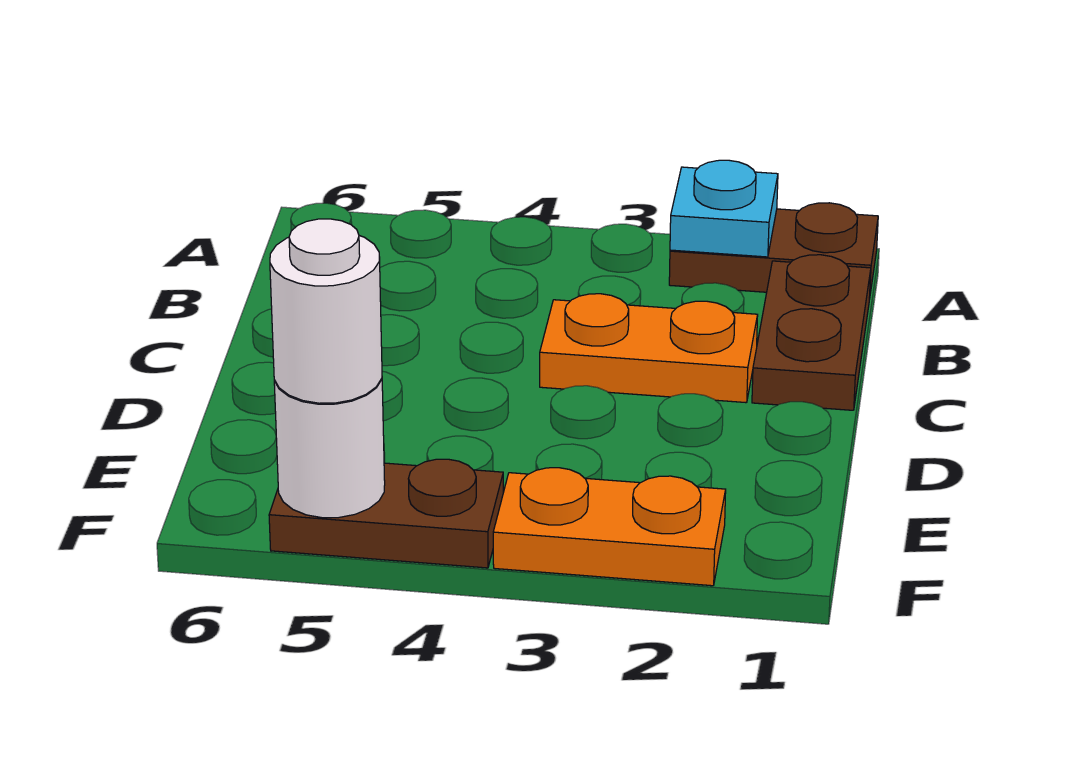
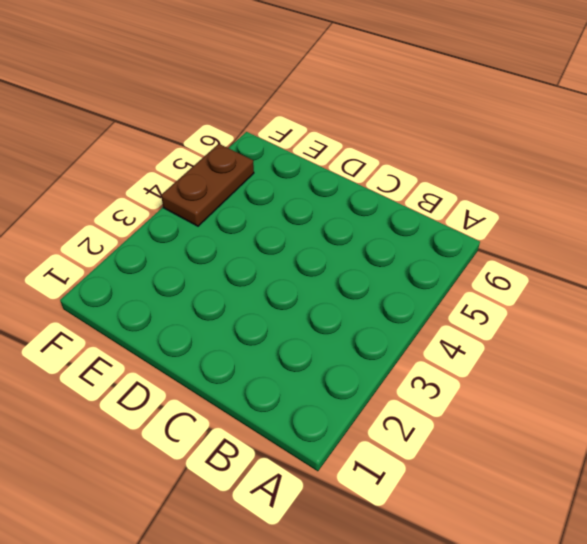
none -> brown plate A1:A2 level 1
none -> brown plate B1:C1 level 1

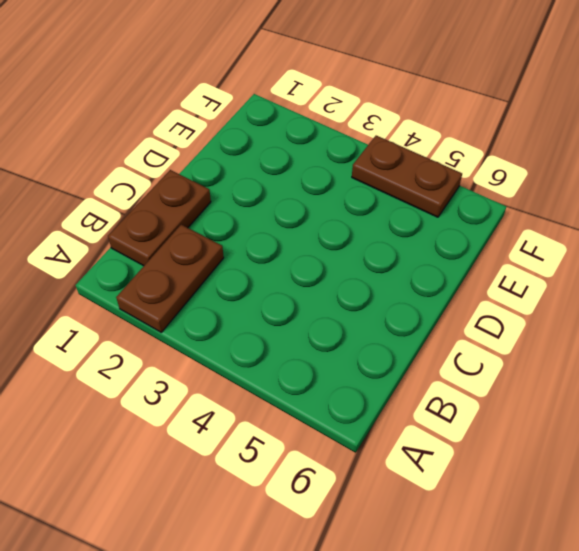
brown plate A2:B2 level 1 -> brown plate A1:A2 level 1
none -> orange plate C2:C3 level 1
none -> orange plate F2:F3 level 1

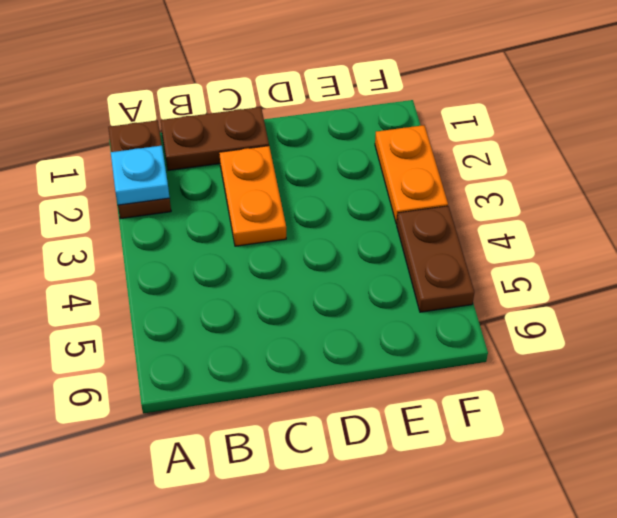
none -> white round brick F5 level 2
none -> white round brick F5 level 3

